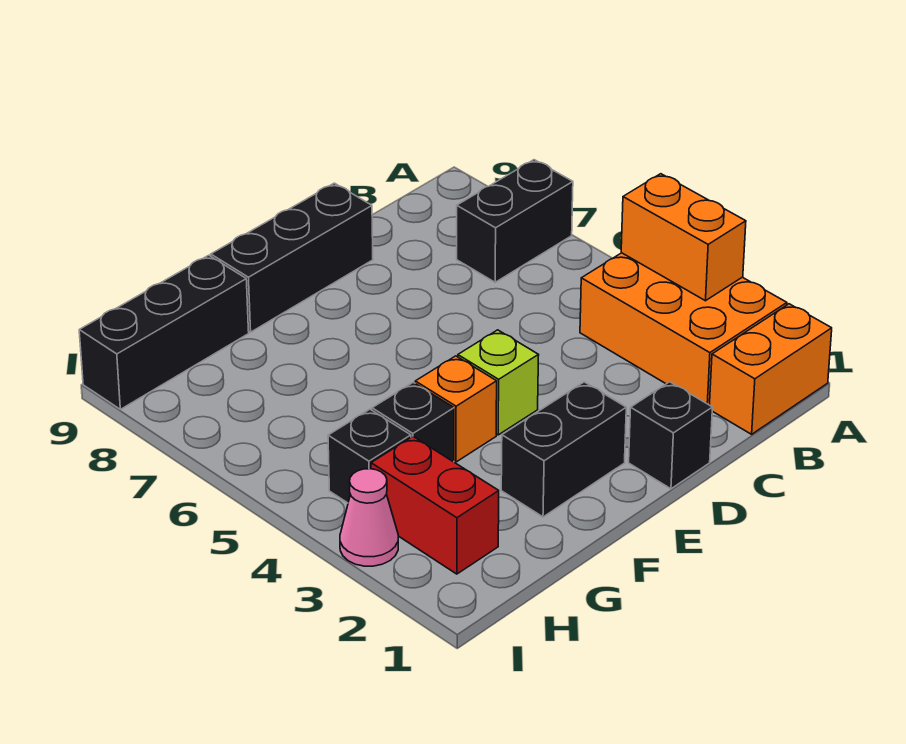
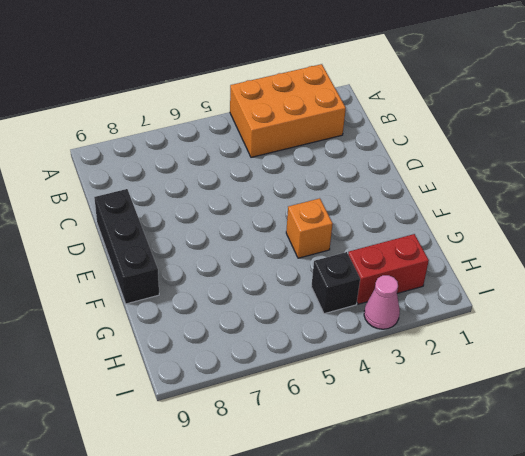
none -> orange brick A1:B1 level 1
none -> black brick A7:B7 level 1
none -> black brick D1 level 1

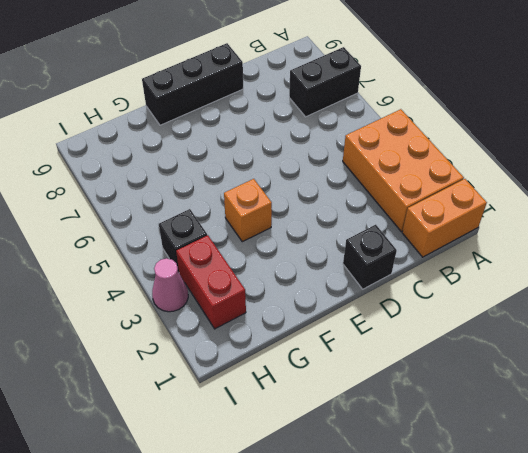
none -> black brick E2:F2 level 1
none -> lime brick E4 level 1
none -> black brick G4 level 1

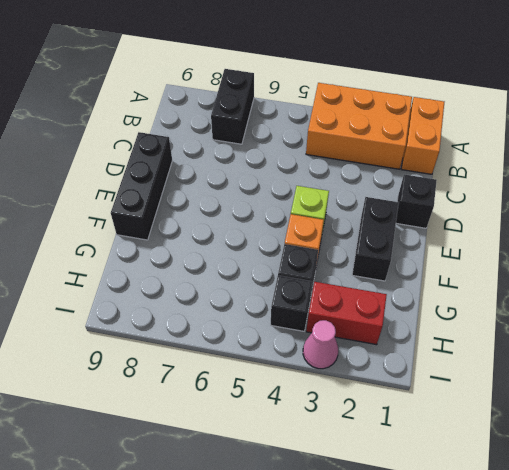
none -> black brick G9:I9 level 1
none -> orange brick A3:A4 level 2

